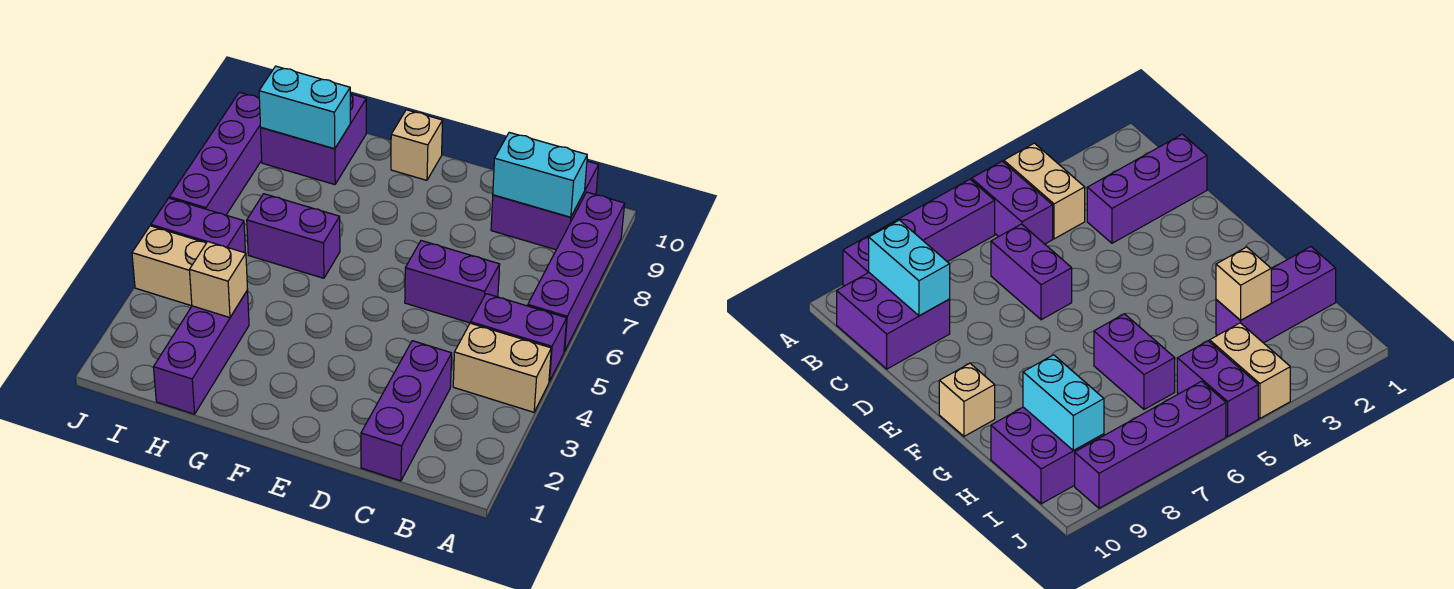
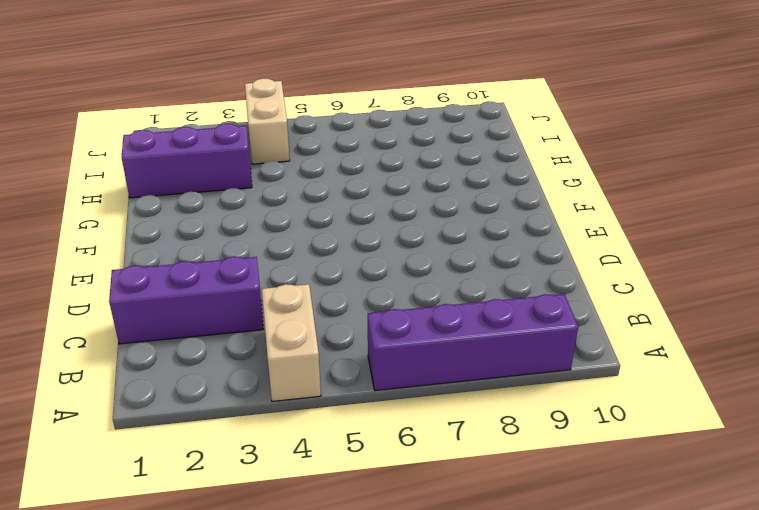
none -> purple brick A5:B5 level 1
none -> purple brick B9:C10 level 1
none -> purple brick C6:D6 level 1

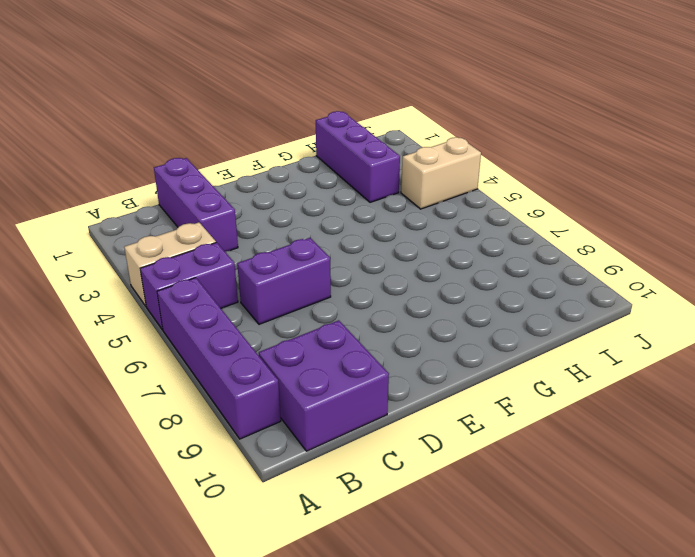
none -> tan brick F10 level 1
none -> purple brick G6:H6 level 1
none -> purple brick H9:I10 level 1

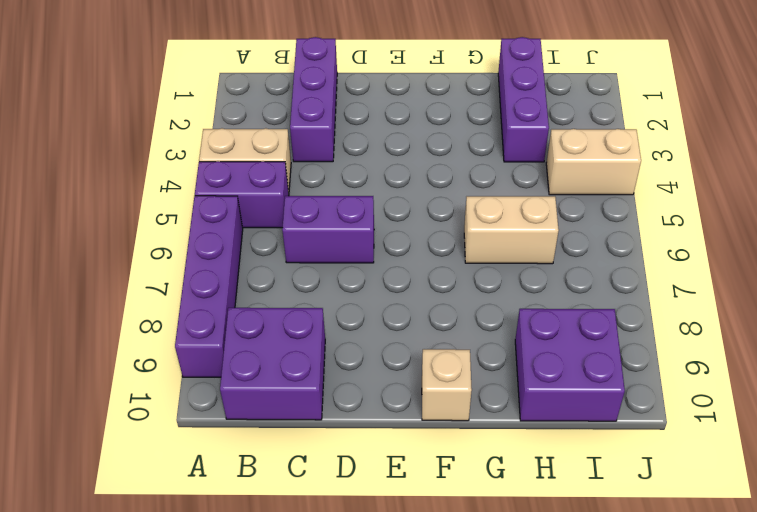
tan brick G6:H6 level 1 -> purple brick G6:H6 level 1
none -> purple brick I5:J5 level 1
none -> purple brick J6:J9 level 1
none -> cyan brick B9:C9 level 2

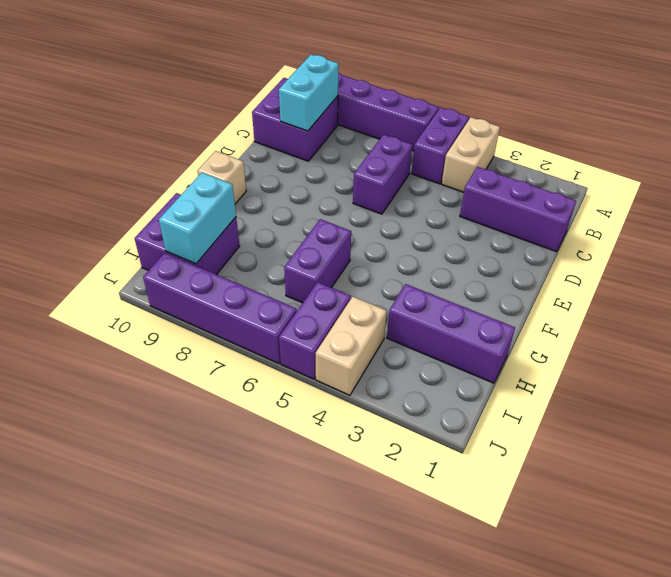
none -> tan brick H3 level 2

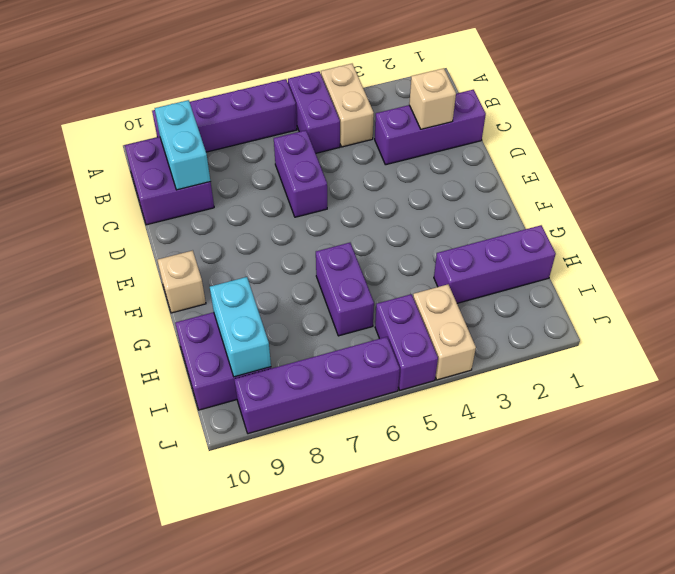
tan brick C2 level 2 -> tan brick H3 level 2

